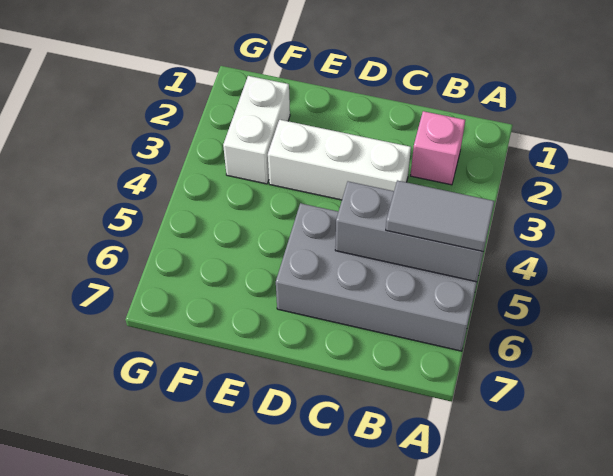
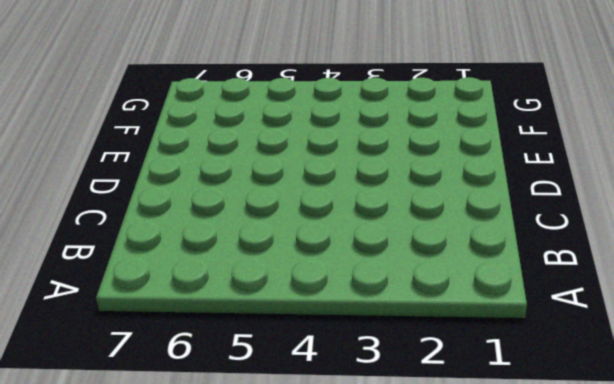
none -> grey brick A5:D6 level 1
none -> pink brick B2 level 1

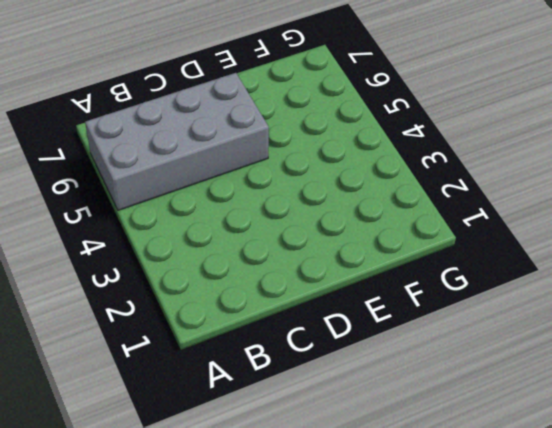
none -> pink brick B2 level 1
none -> white brick C3:E3 level 1

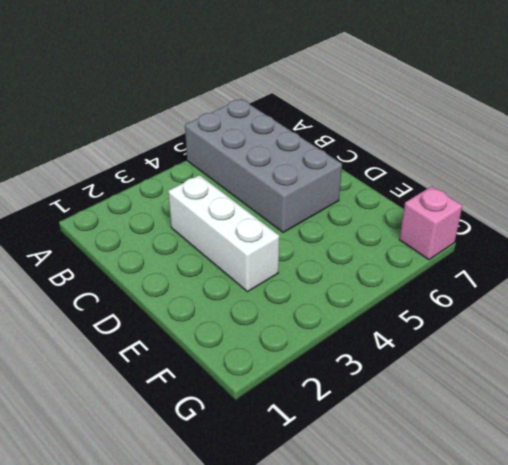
pink brick G7 level 1 -> pink brick B2 level 1
none -> white brick F2:F3 level 1
none -> grey brick A5:C5 level 2

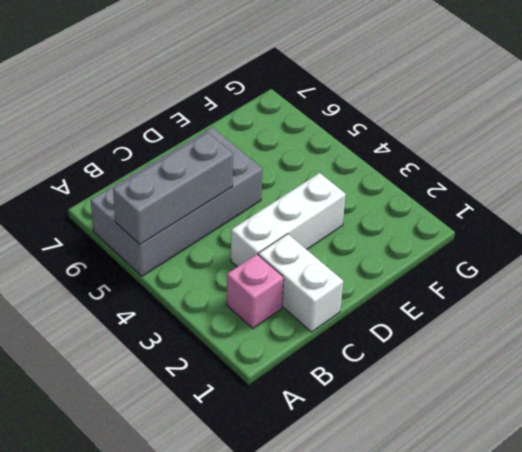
white brick C1:C2 level 1 -> white brick F2:F3 level 1
none -> grey tile A5:B5 level 3

